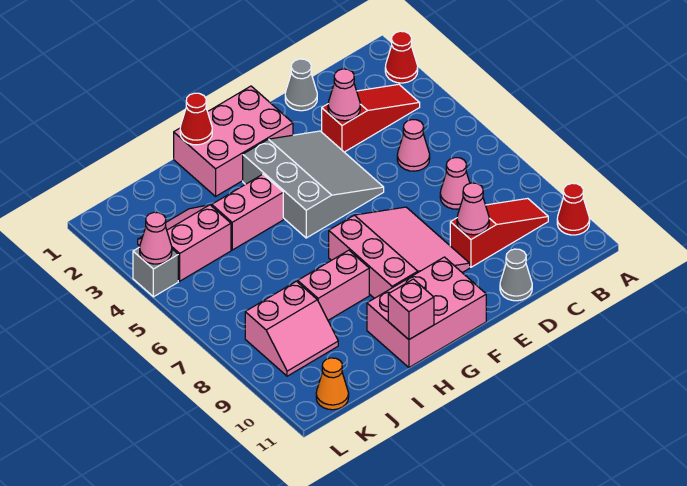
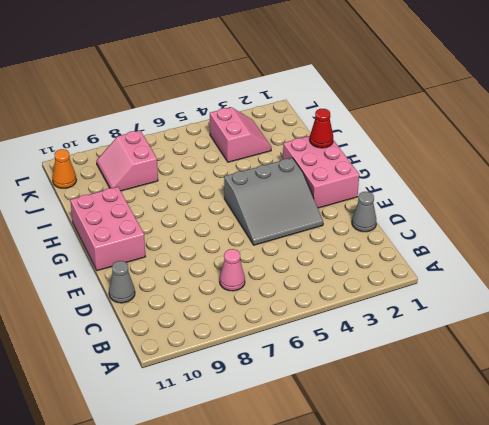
none -> red cone A2 level 1
none -> red cone A10 level 1
none -> red slope B3:D3 level 1 top D

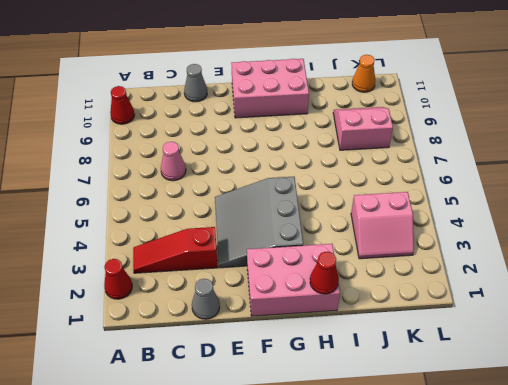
none -> red slope B9:D9 level 1 top D
none -> pink cone C5 level 1
none -> pink slope E7:G9 level 1 top G

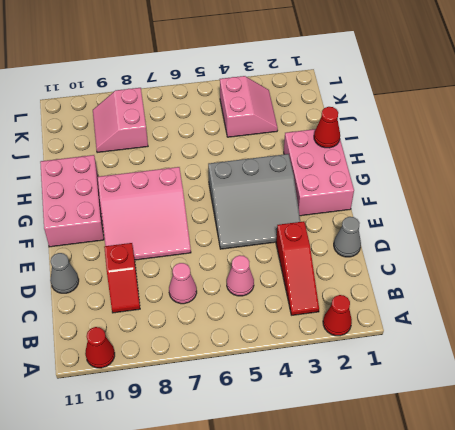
red slope C9:D9 level 1 top D -> red slope B9:D9 level 1 top D
none -> pink brick H4:I4 level 1
none -> pink brick H8:I8 level 1
none -> orange cone K11 level 1

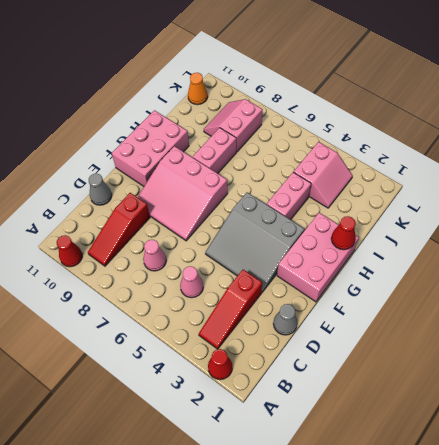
none -> grey brick L4 level 1
none -> pink cone D3 level 2
none -> pink cone D9 level 2

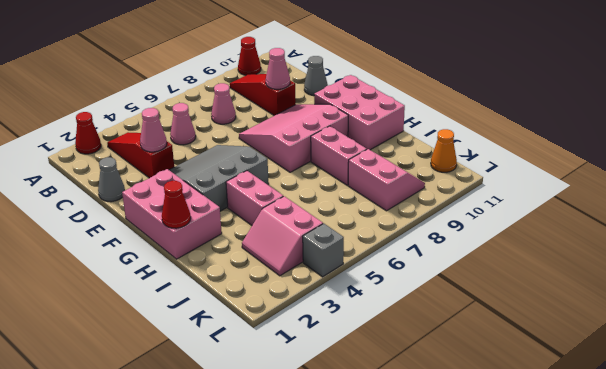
none -> pink brick H11 level 2
none -> pink cone L4 level 2

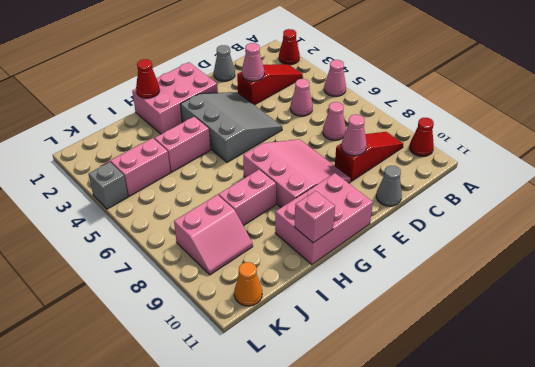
pink cone A5 level 1 -> pink cone L4 level 2

